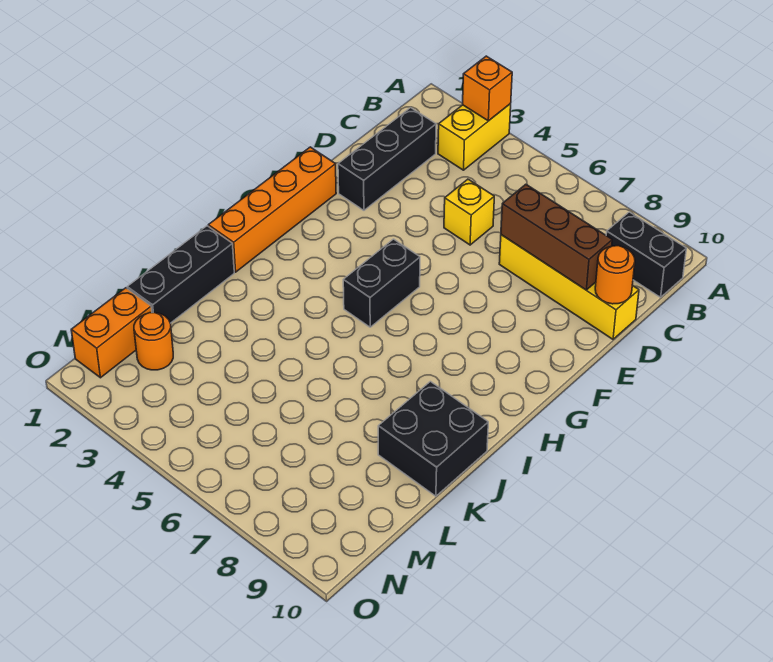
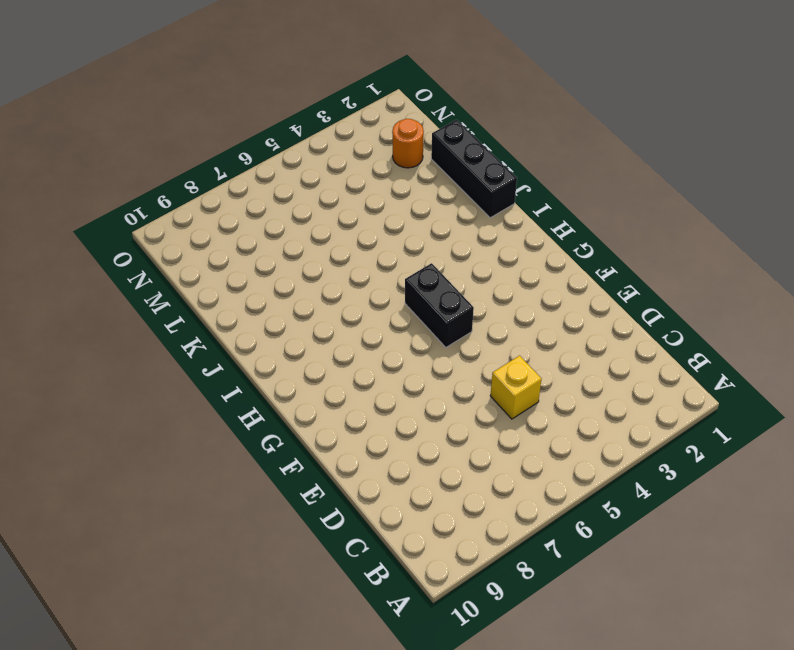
none -> yellow brick A3:B3 level 1
none -> black brick B9:B10 level 1
none -> black brick C2:E2 level 1

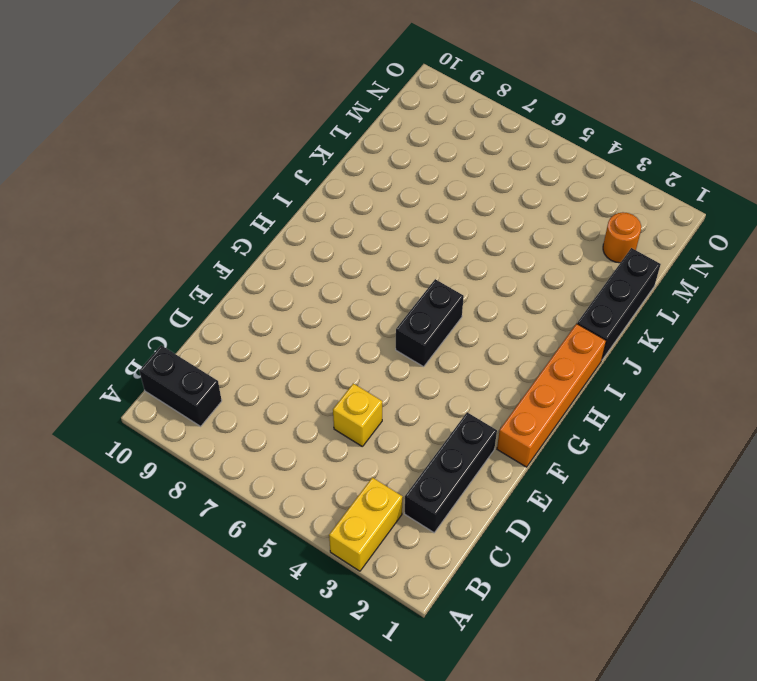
none -> yellow brick D7:D10 level 1
none -> black brick J9:K10 level 1
none -> orange brick M1:N1 level 1

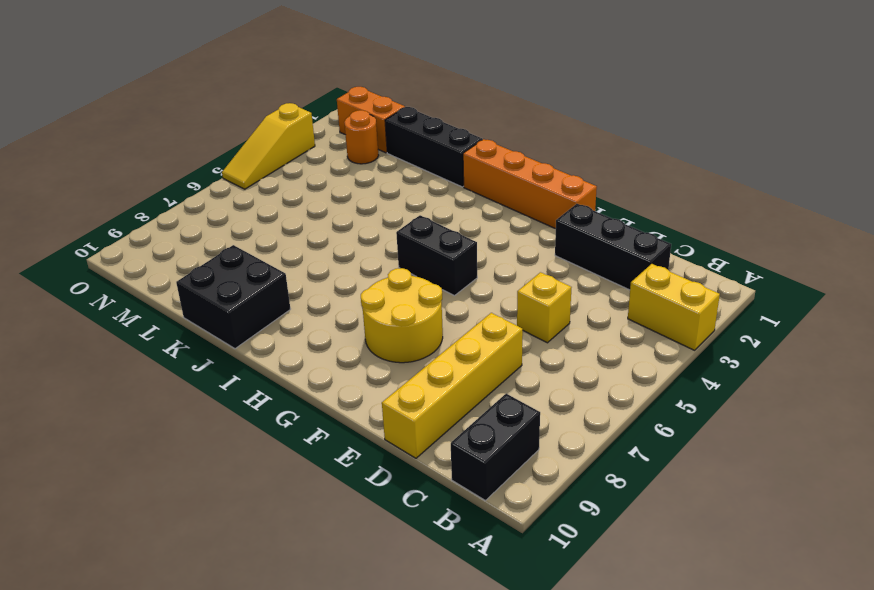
yellow round brick F7:G8 level 1 -> none
yellow slope O3:O5 level 1 top 3 -> none
none -> orange brick A3 level 2
none -> brown brick D7:D9 level 2
none -> orange round brick D10 level 2

